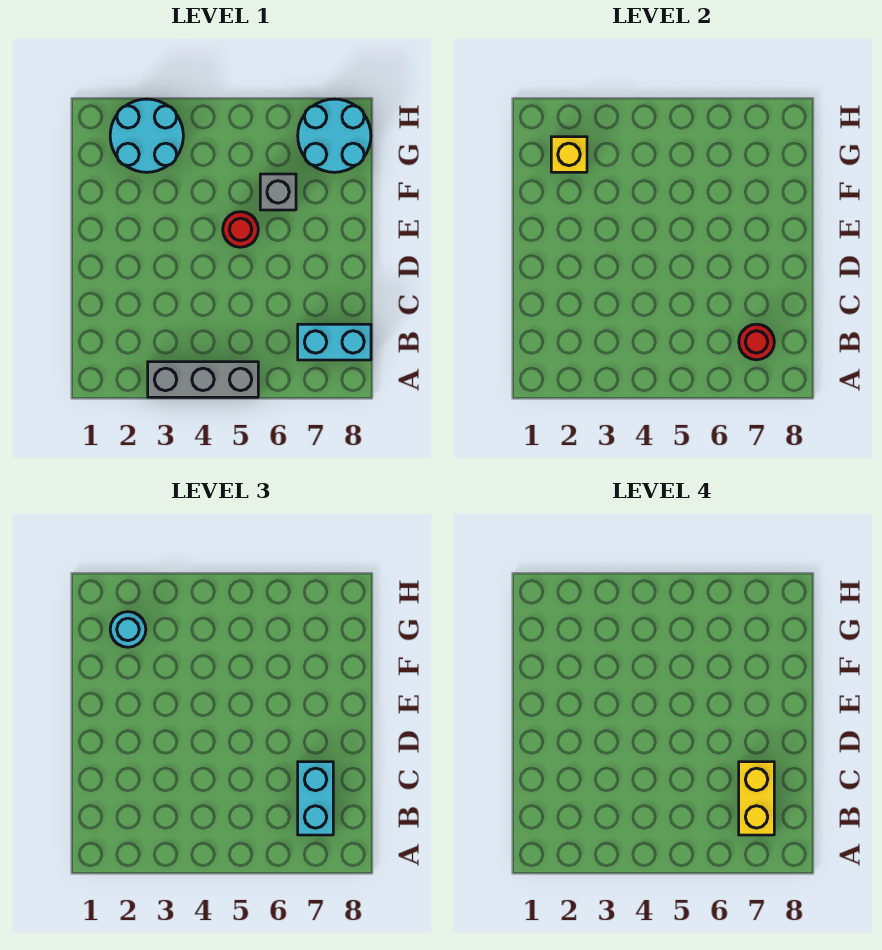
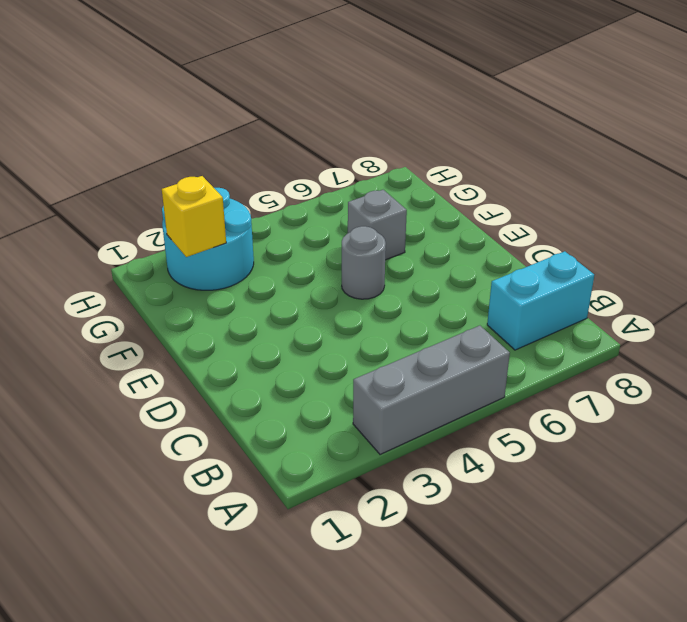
grey round brick E5 level 1 -> red round brick E5 level 1
none -> cyan round brick G7:H8 level 1
none -> red round brick B7 level 2

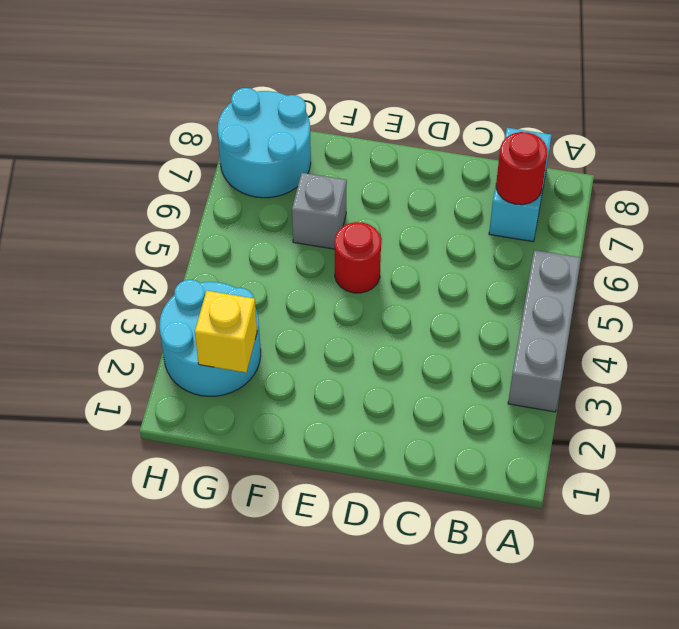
none -> cyan brick B7:C7 level 3
none -> cyan round brick G2 level 3

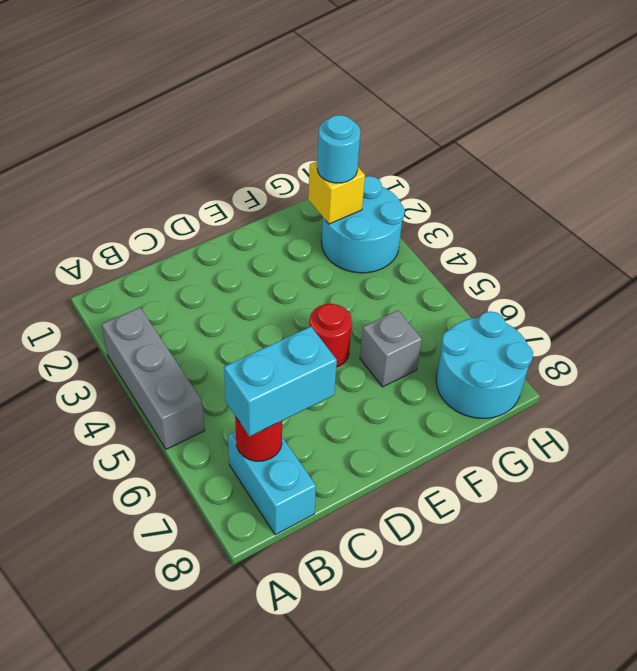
none -> yellow brick B7:C7 level 4

